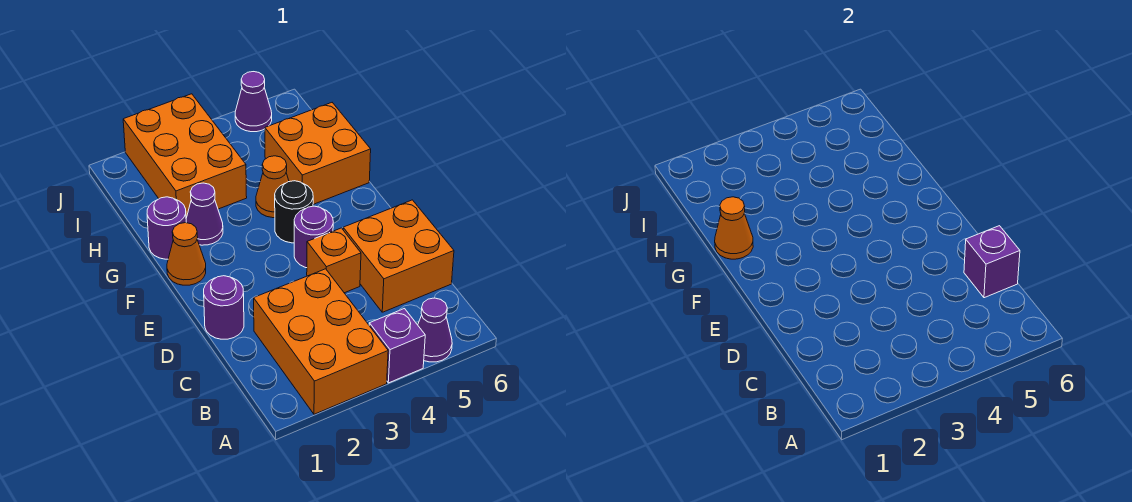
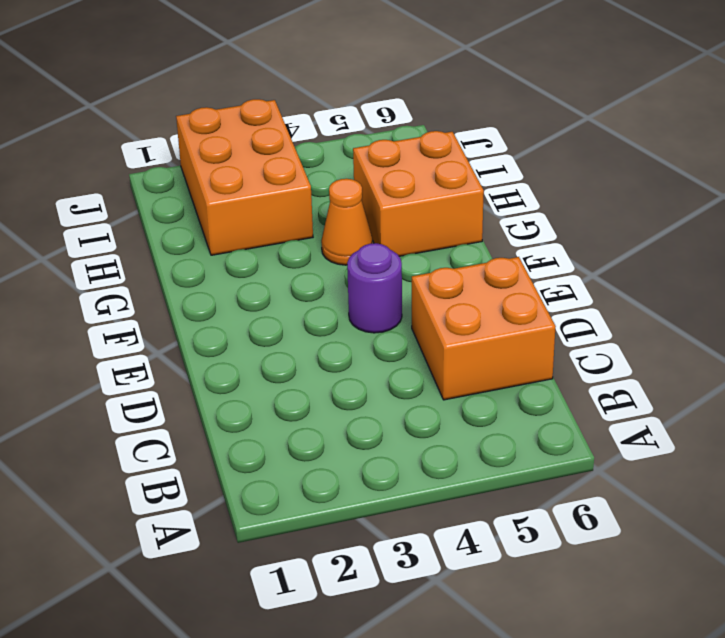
none -> orange brick A2:C3 level 1
none -> purple brick A4 level 1
none -> purple cone A5 level 1

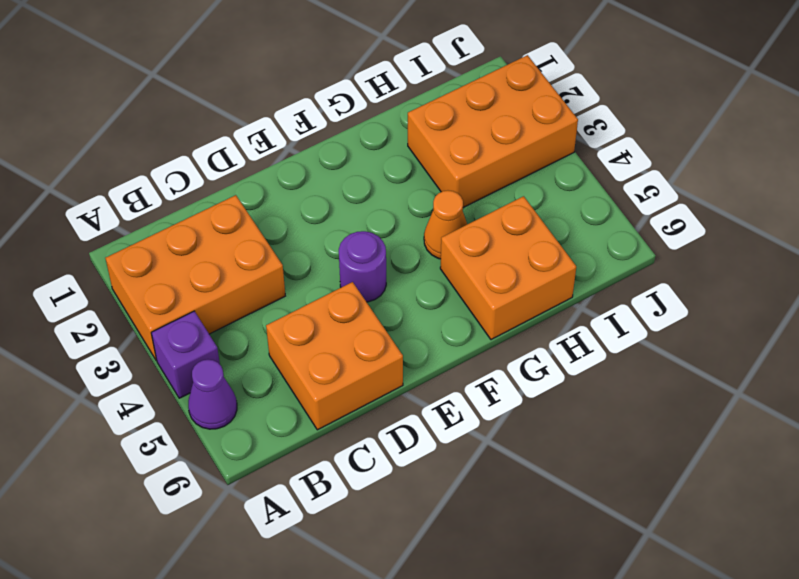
none -> purple round brick D1 level 1
none -> orange brick D4 level 1
none -> orange cone F1 level 1

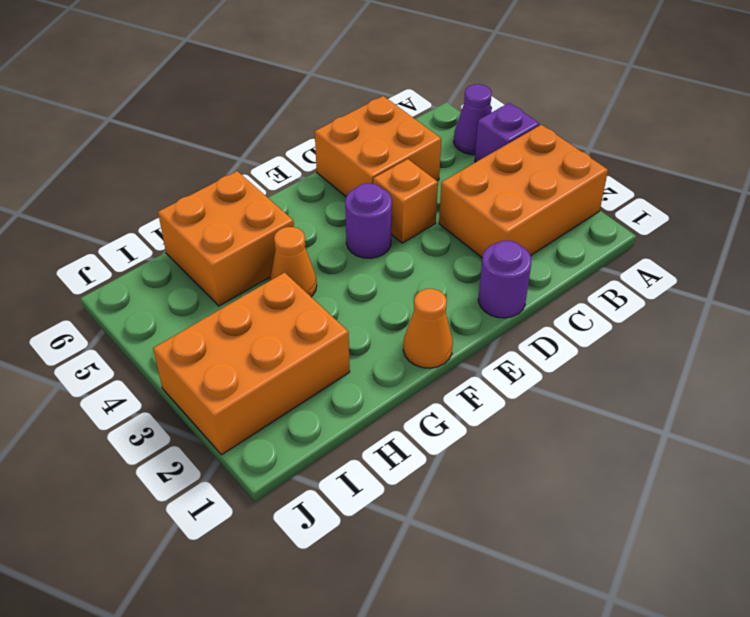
none -> black round brick F4 level 1
none -> purple round brick G1 level 1
none -> purple cone G2 level 1

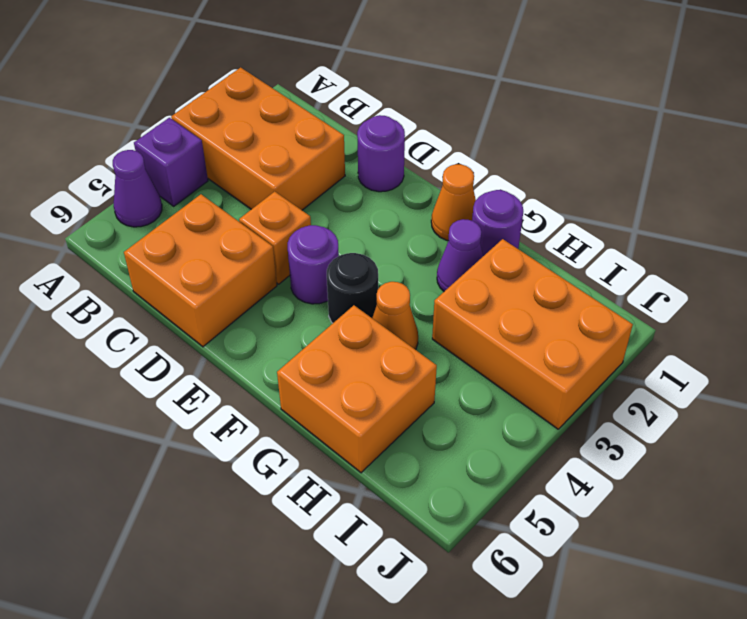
none -> purple cone J5 level 1
none -> purple brick C6 level 2
none -> orange cone G1 level 2

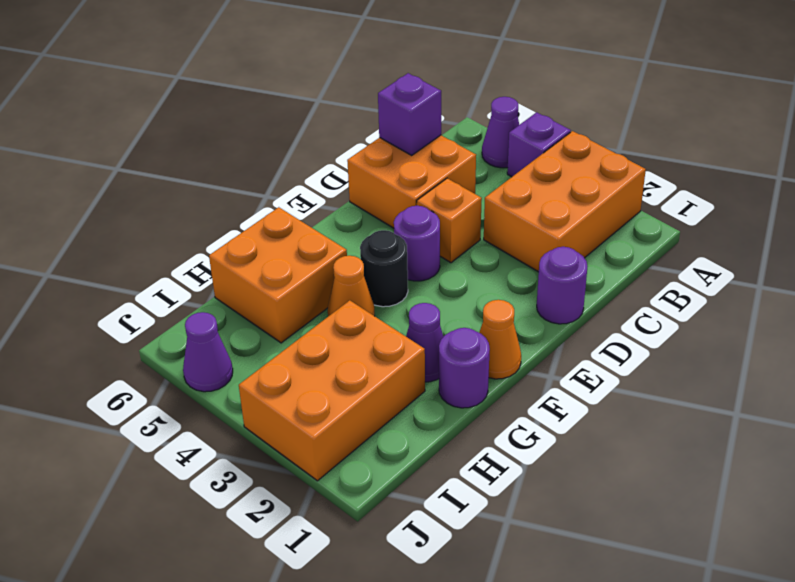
none -> orange cone G1 level 2

